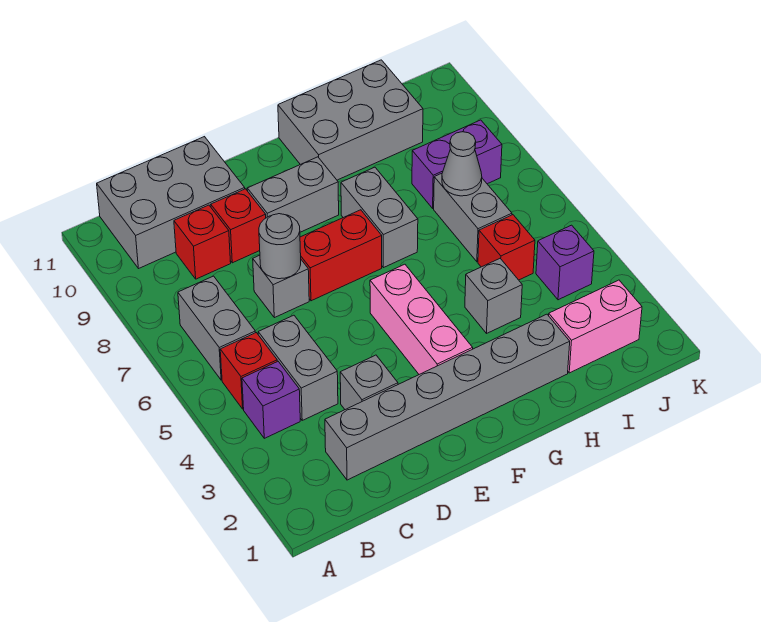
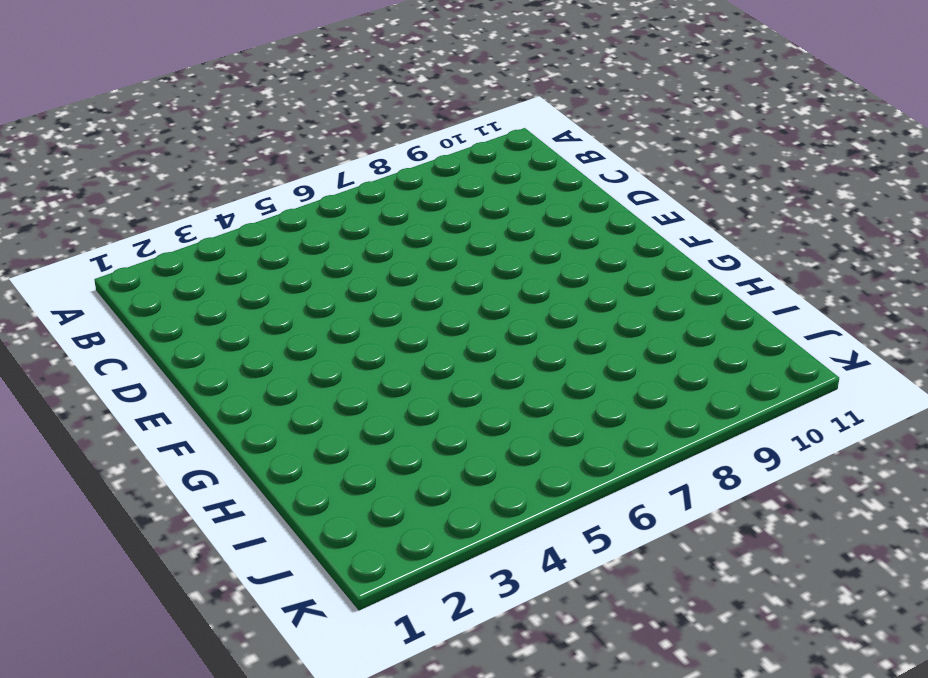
none -> purple brick B4 level 1
none -> red brick B5 level 1
none -> grey brick B6:B7 level 1

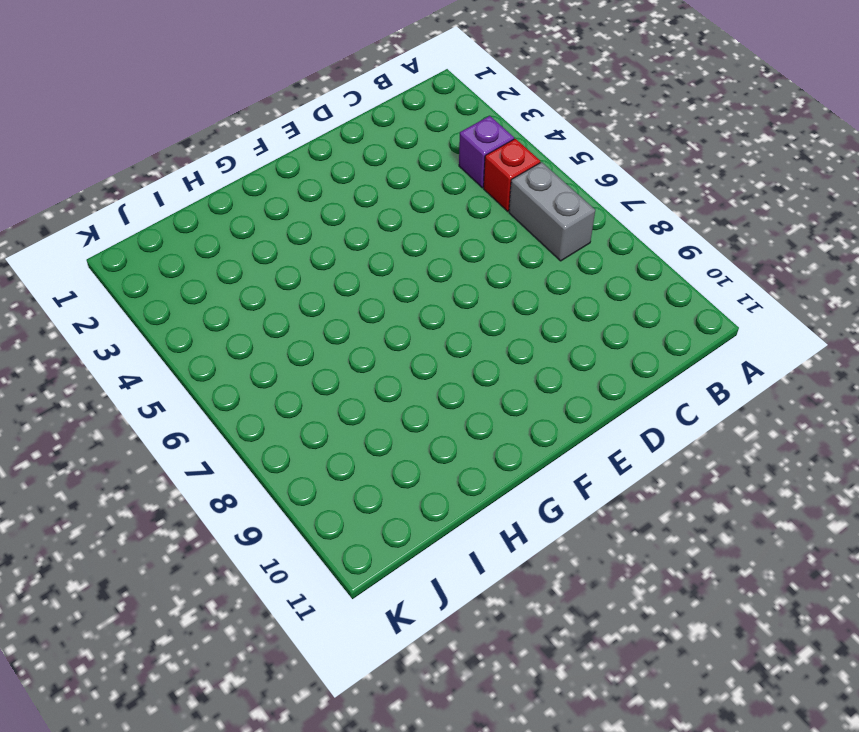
none -> grey brick B10:D11 level 1
none -> grey brick C2:H2 level 1
none -> grey brick C4:C5 level 1

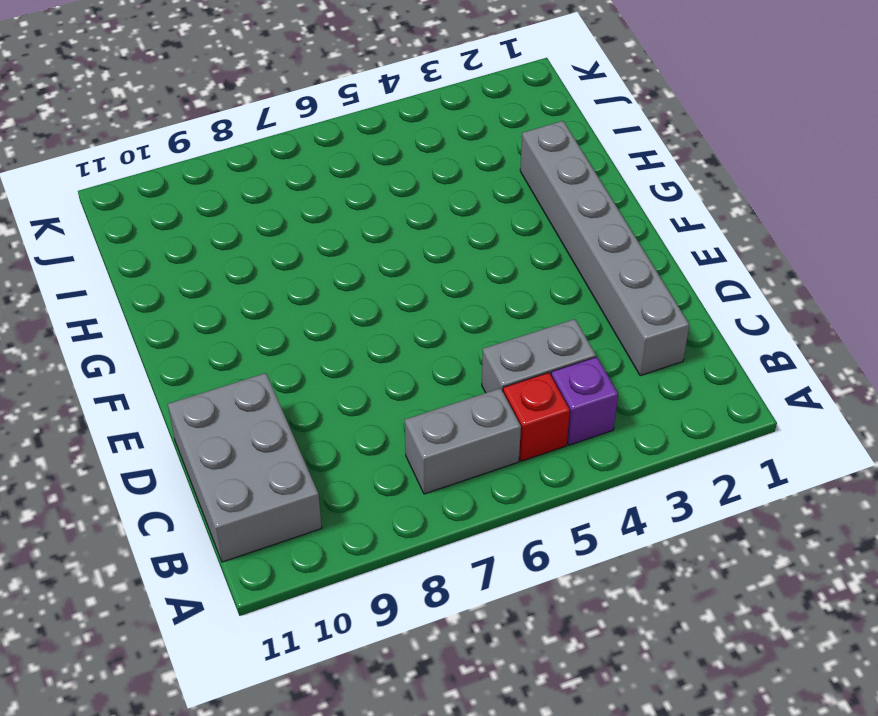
none -> red brick C9 level 1
none -> grey brick D3 level 1
none -> grey brick D7 level 1

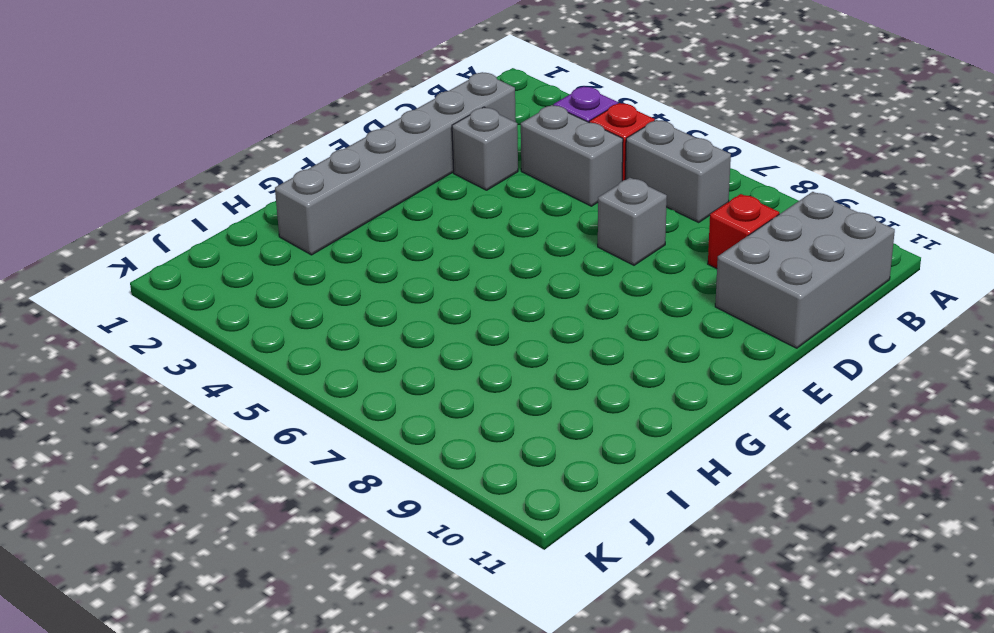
none -> red brick D9 level 1
none -> red brick E7:F7 level 1
none -> grey brick E9:F9 level 1

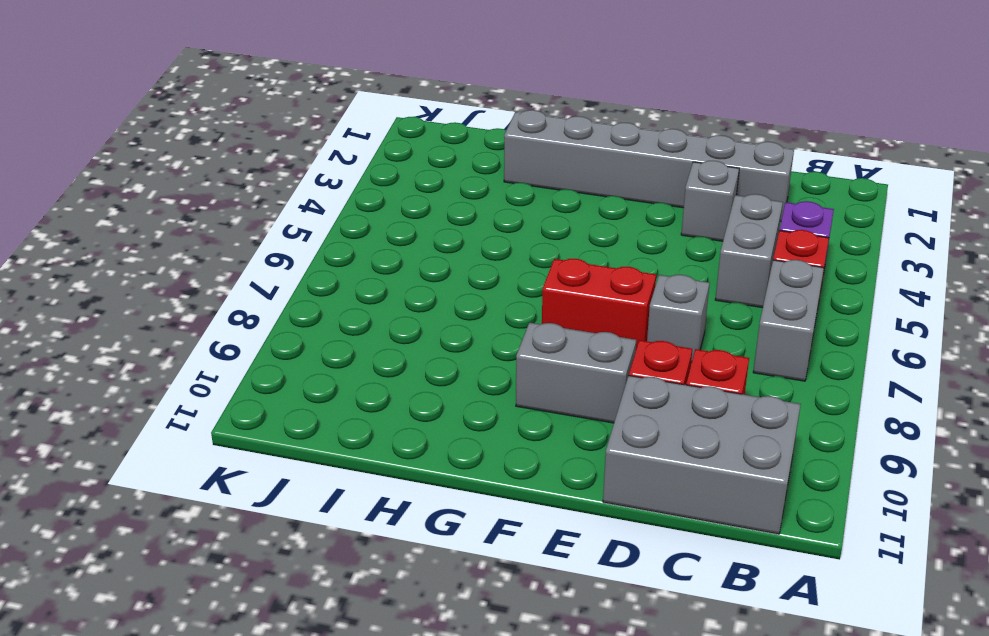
none -> pink brick F3:F5 level 1
none -> grey brick G7:G8 level 1
none -> grey brick G10:I11 level 1

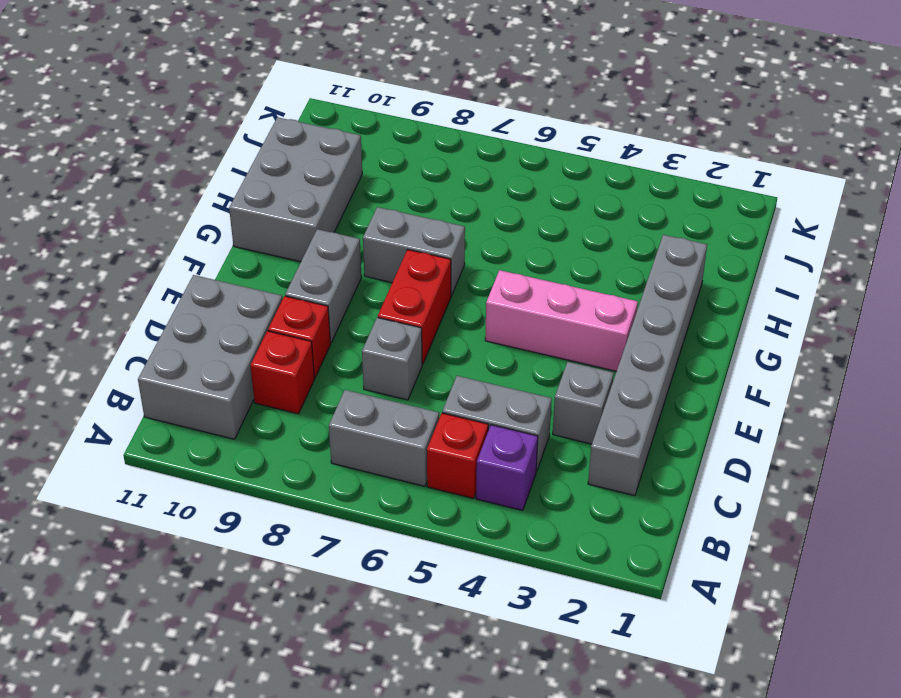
none -> grey brick H4 level 1
none -> pink brick I2:J2 level 1
none -> red brick I5 level 1

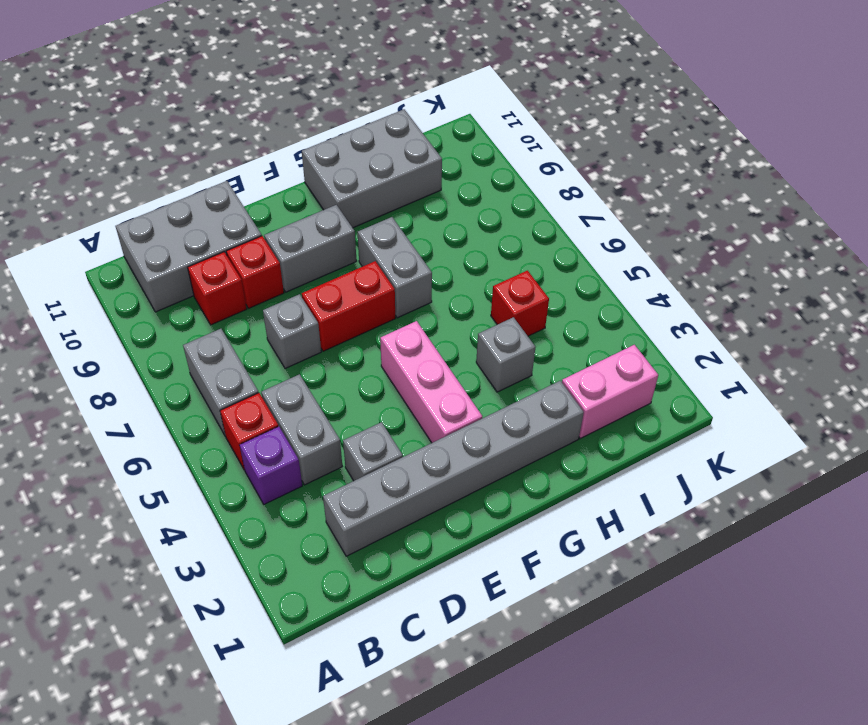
none -> grey brick I6:I7 level 1
none -> purple brick I8:J8 level 1
none -> purple brick J4 level 1

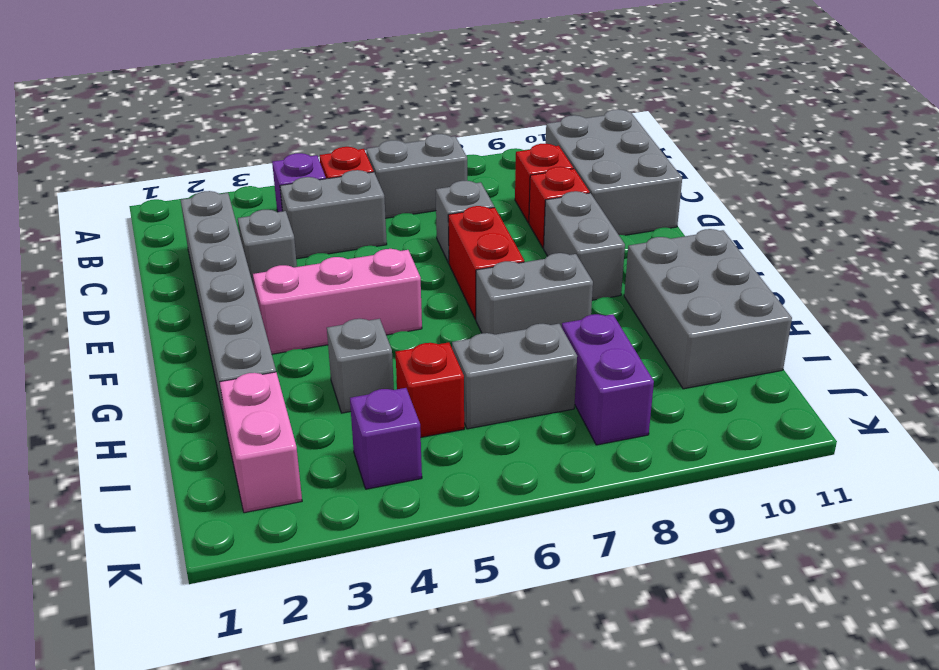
none -> grey round brick D7 level 2
none -> grey cone I7 level 2

